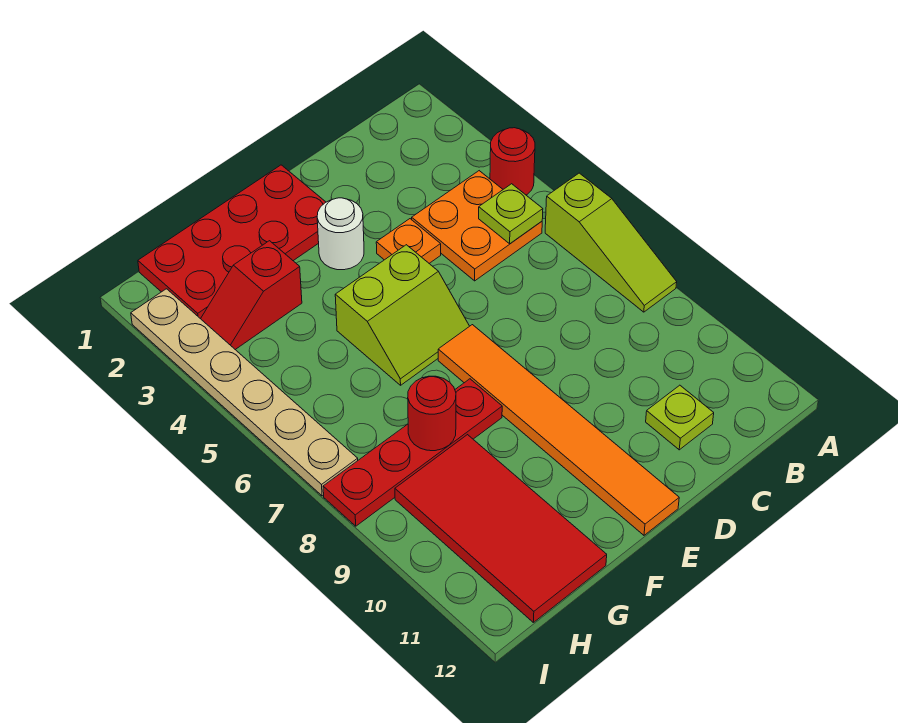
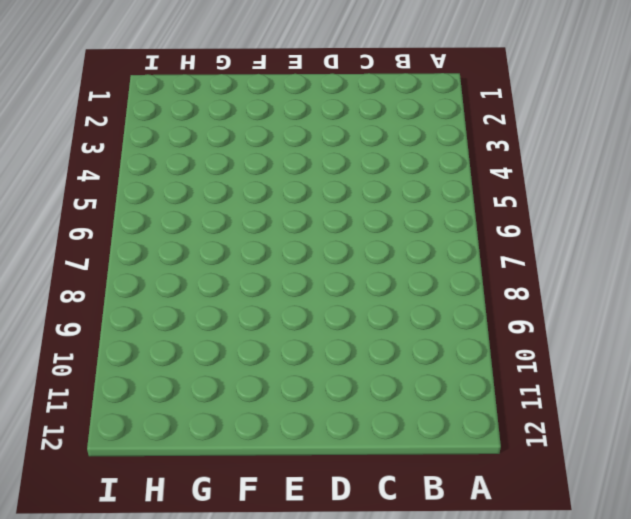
none -> red round brick A4 level 1
none -> lime slope A6:A8 level 1 top 6
none -> orange plate B4:C5 level 1

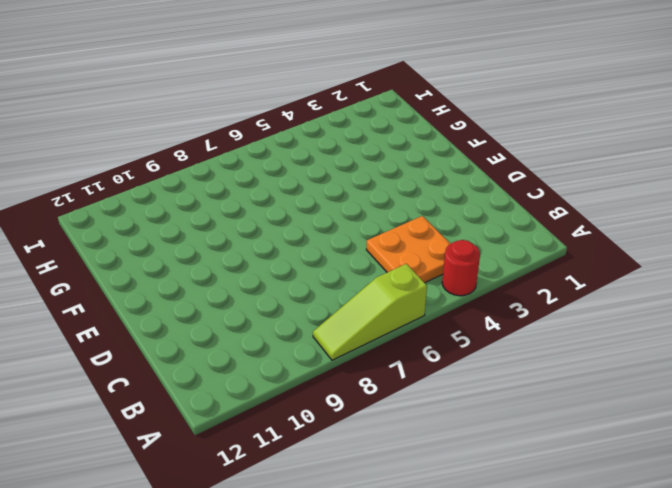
none -> lime plate C11 level 1
none -> orange plate D4 level 1
none -> red plate E1:H2 level 1

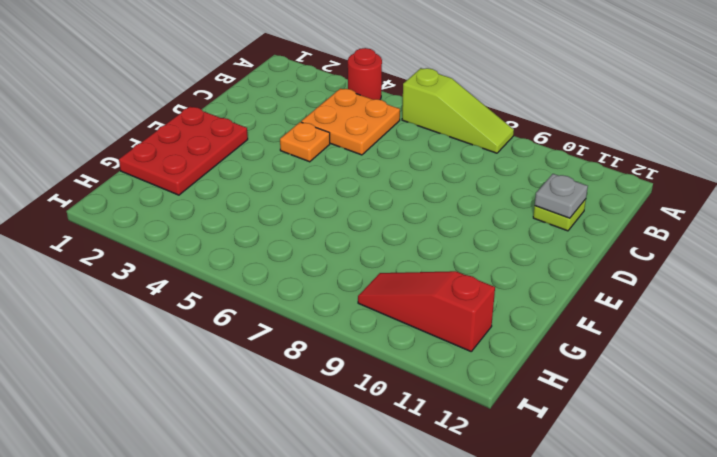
grey plate C11 level 2 -> none
red plate E1:G2 level 1 -> red plate E1:H2 level 1
red slope H9:H11 level 1 top 11 -> red tile G9:H12 level 1
none -> white round brick E3 level 1
none -> lime slope E5:F6 level 1 top 5
none -> orange tile E7:E12 level 1

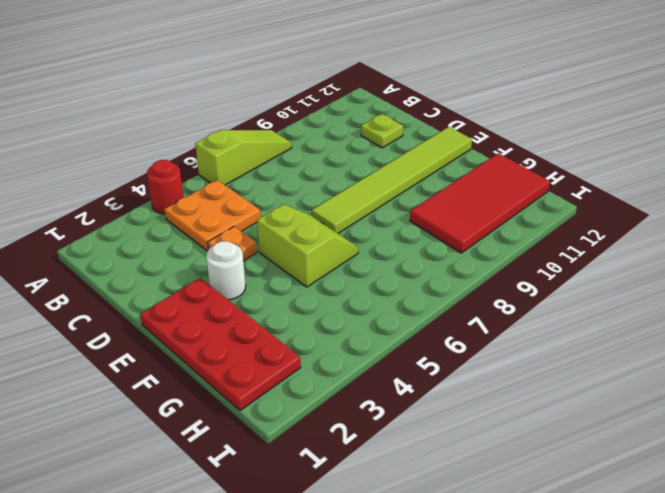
lime tile E7:E12 level 1 -> orange tile E7:E12 level 1
none -> red plate F8:I8 level 1
none -> red slope G3:H3 level 1 top G
none -> tan plate I2:I7 level 1

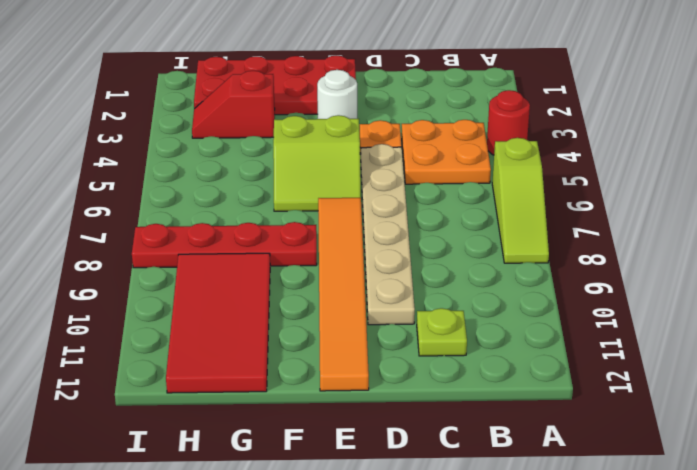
tan plate D5:D10 level 1 -> tan plate I2:I7 level 1
none -> lime plate B5 level 2
none -> red round brick G8 level 2

